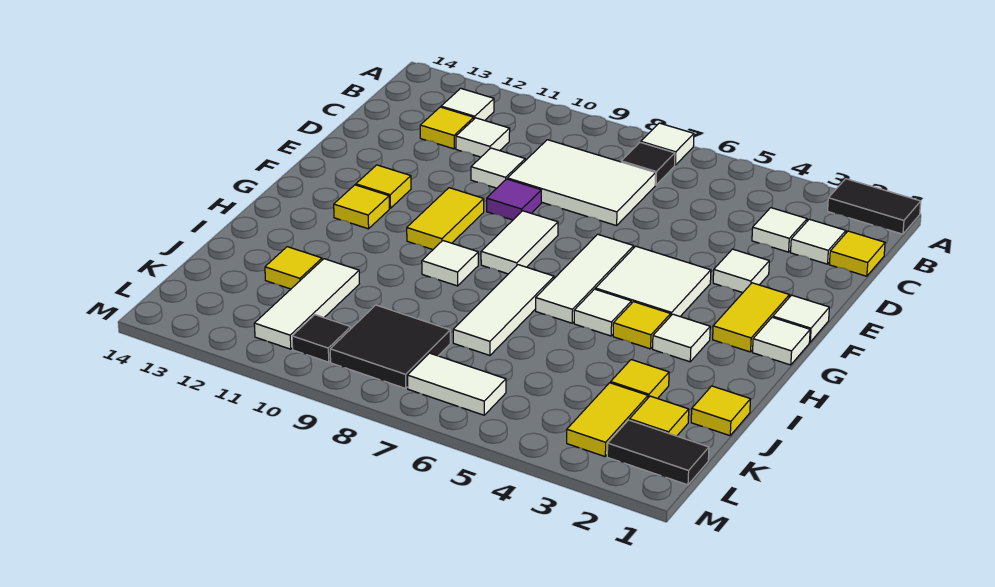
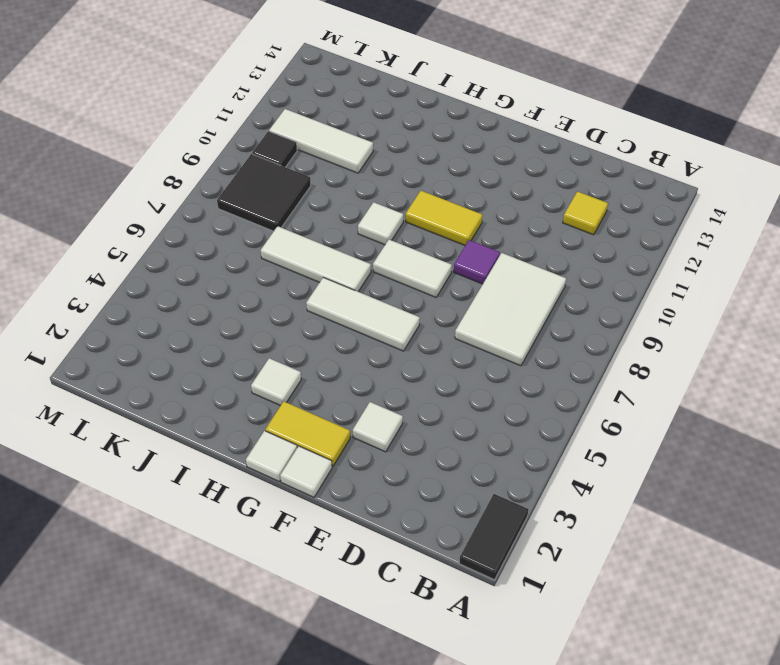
none -> white tile A7 level 1
none -> black tile B7 level 1
none -> white tile B12 level 1
none -> yellow tile C1 level 1

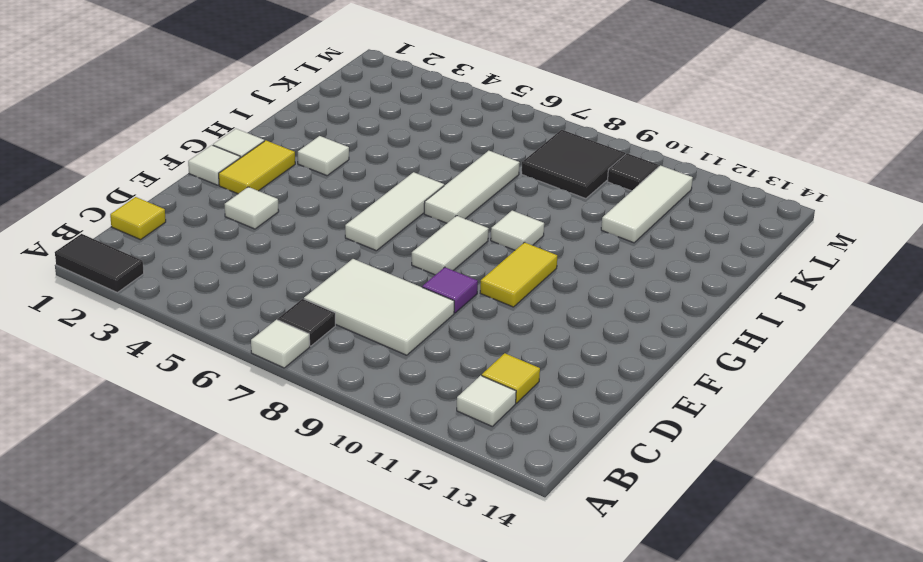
none -> white tile C2 level 1
none -> white tile C3 level 1
none -> white tile C11 level 1
none -> white tile D10 level 1

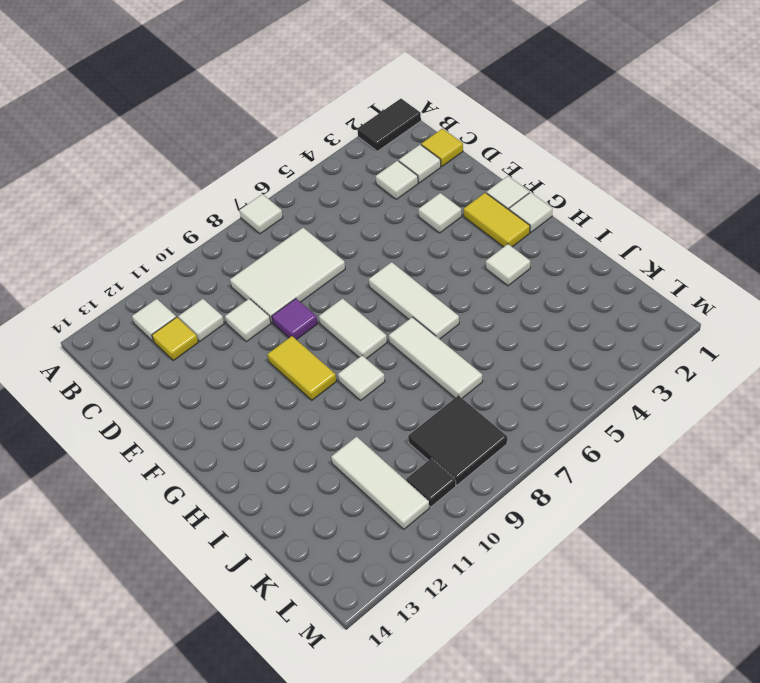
none -> black tile B7 level 1
none -> white tile F4:G5 level 1
none -> yellow tile F12 level 1
none -> yellow tile G12 level 1

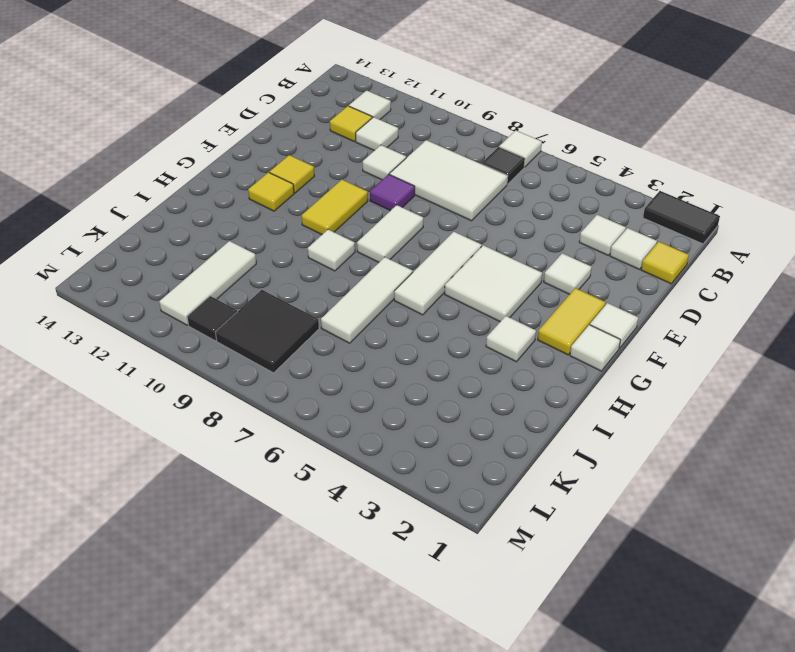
none -> yellow tile H4 level 1
none -> white tile H5 level 1
none -> yellow tile J1 level 1
none -> yellow tile J3 level 1

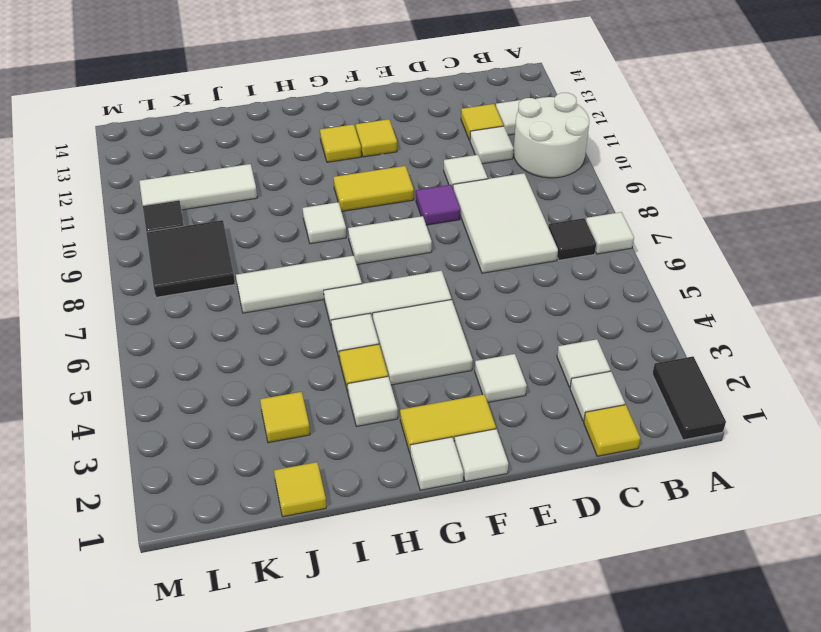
white round brick A10:B11 level 1 -> none
none -> yellow tile J12 level 1
none -> yellow tile K2 level 1
none -> yellow tile K3:L3 level 1
none -> black tile L1:L2 level 1

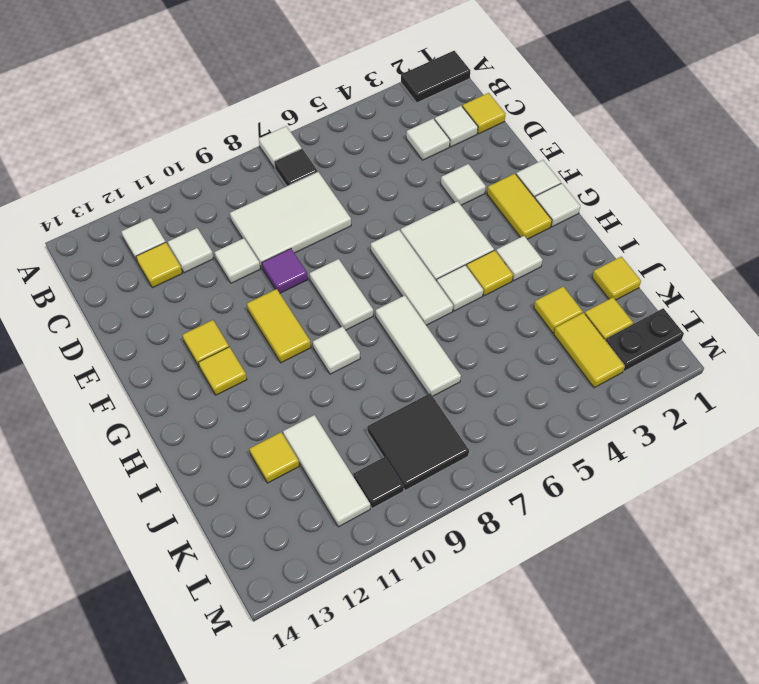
black plate L1:L2 level 1 -> black tile L1:L2 level 1
none -> white tile L6:L7 level 1

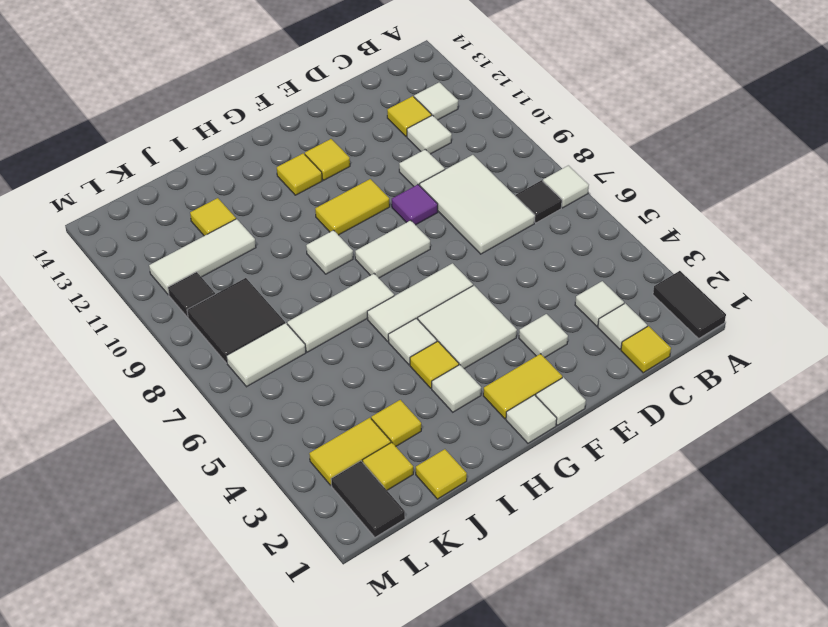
white tile K7:L7 level 1 -> white tile L6:L7 level 1

